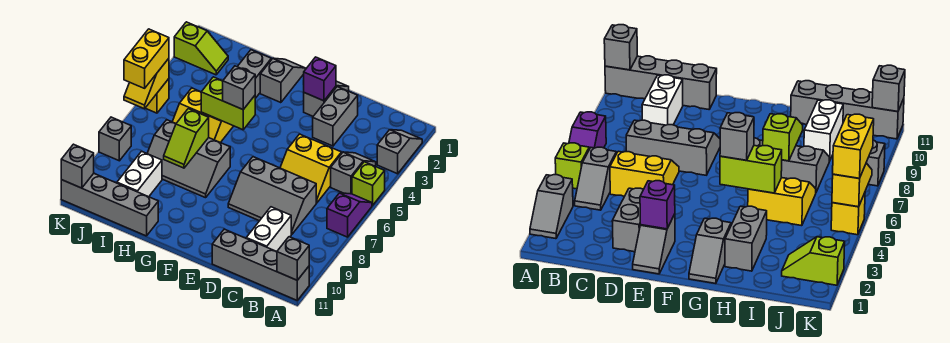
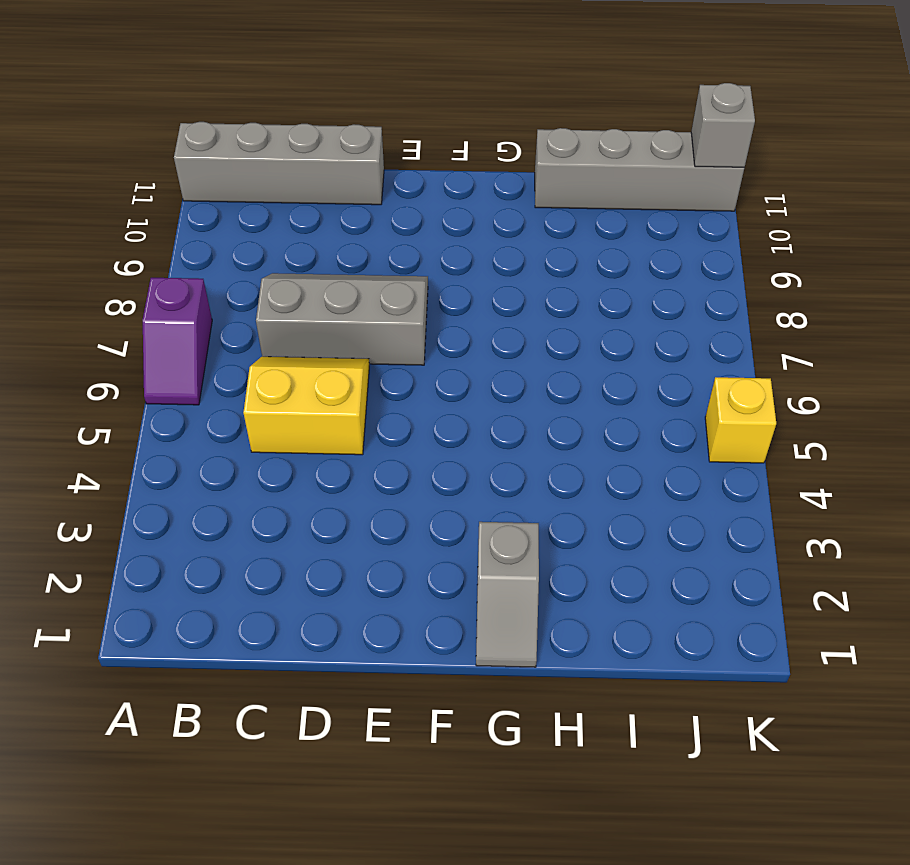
none -> grey slope A2:A3 level 1 top 3
none -> lime brick A5 level 1
none -> grey slope B4:B5 level 1 top 5

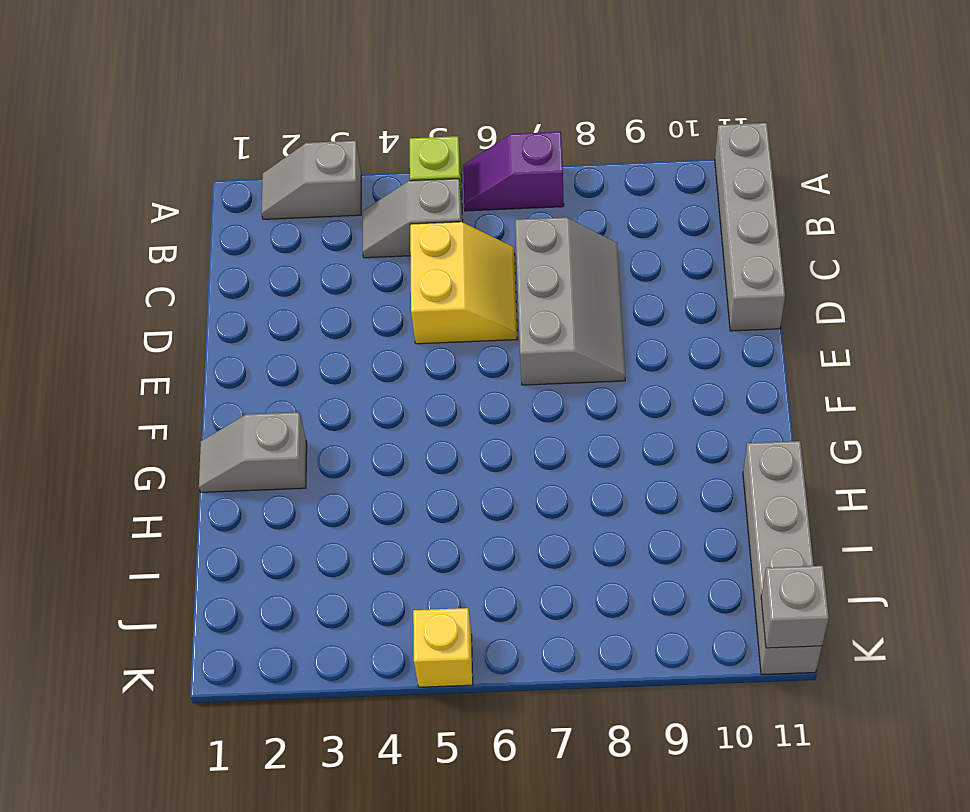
none -> white brick C9:C10 level 1
none -> grey brick D2:D3 level 1
none -> grey slope E1:E2 level 1 top 2

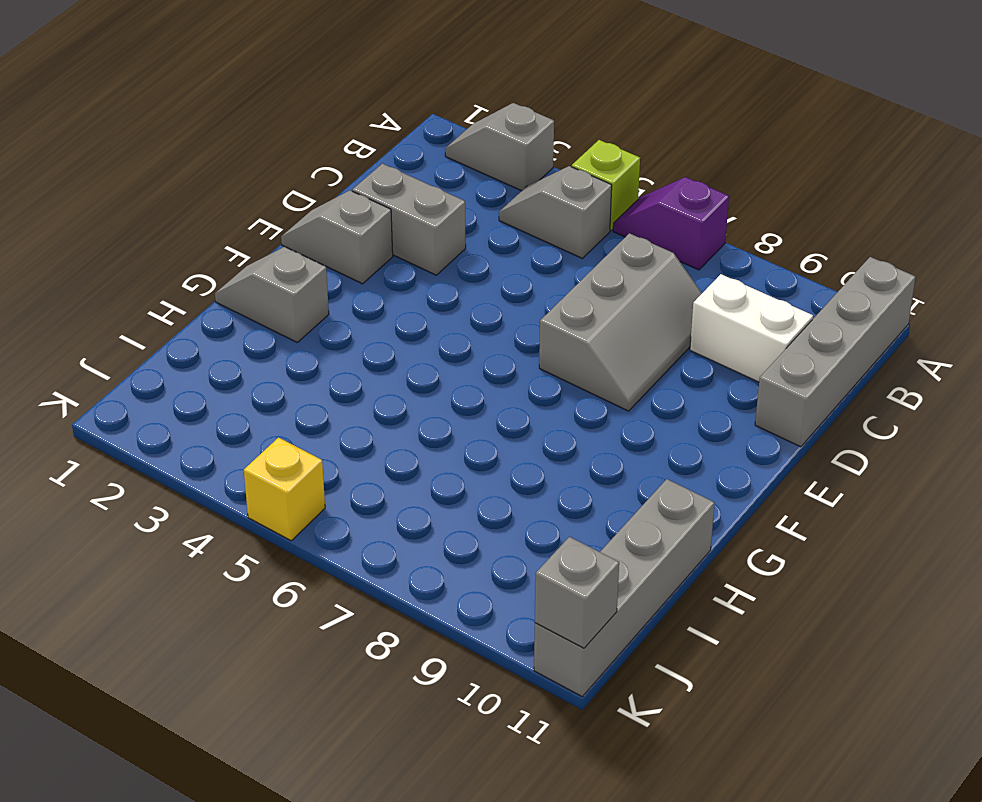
none -> yellow slope C5:D6 level 1 top 5
none -> grey slope G7:I8 level 1 top 7
none -> grey brick H2:H3 level 1

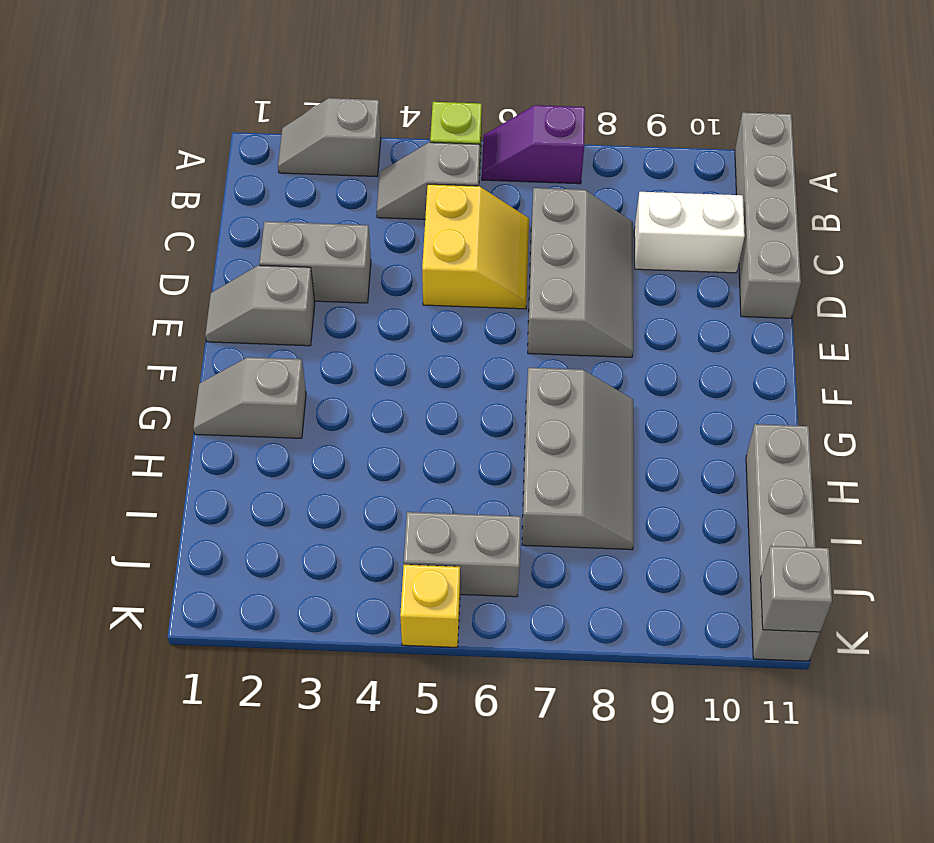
grey brick J5:J6 level 1 -> grey brick H2:H3 level 1
none -> yellow slope H5:I6 level 1 top 5
none -> white brick I9:I10 level 1
none -> lime slope J2:K2 level 1 top K

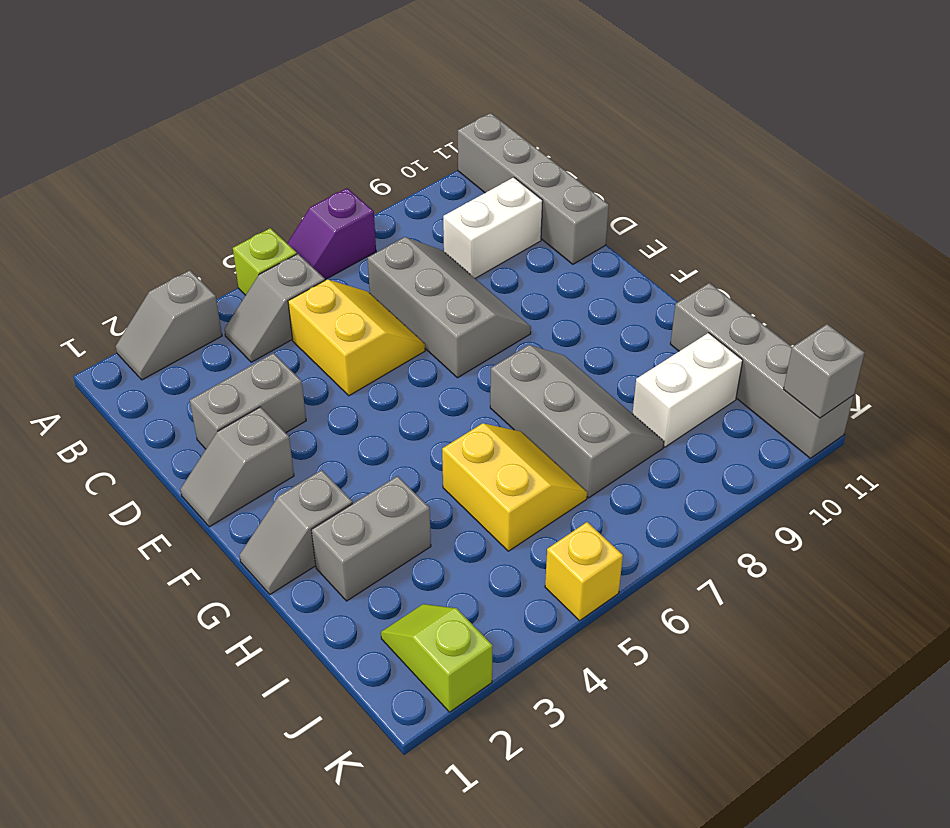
none -> grey brick K8 level 1
none -> grey brick A11 level 2
none -> purple brick E2 level 2

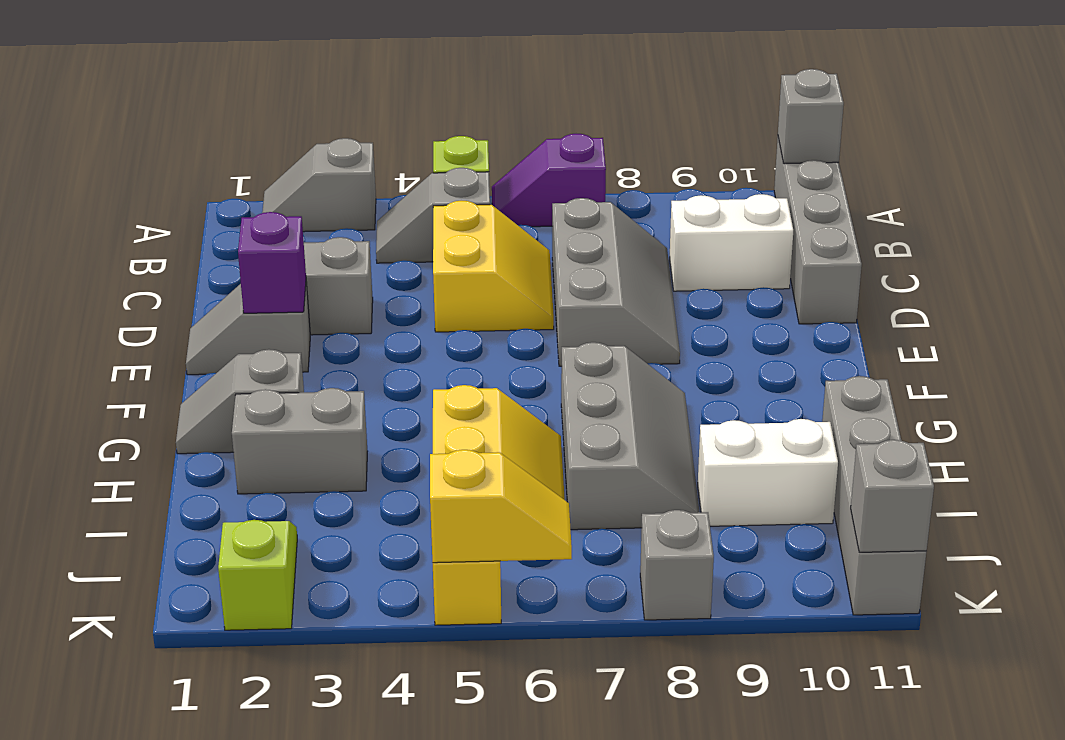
none -> lime brick G5:H5 level 2
none -> lime slope H7:H8 level 2 top 7
none -> grey brick G5 level 3

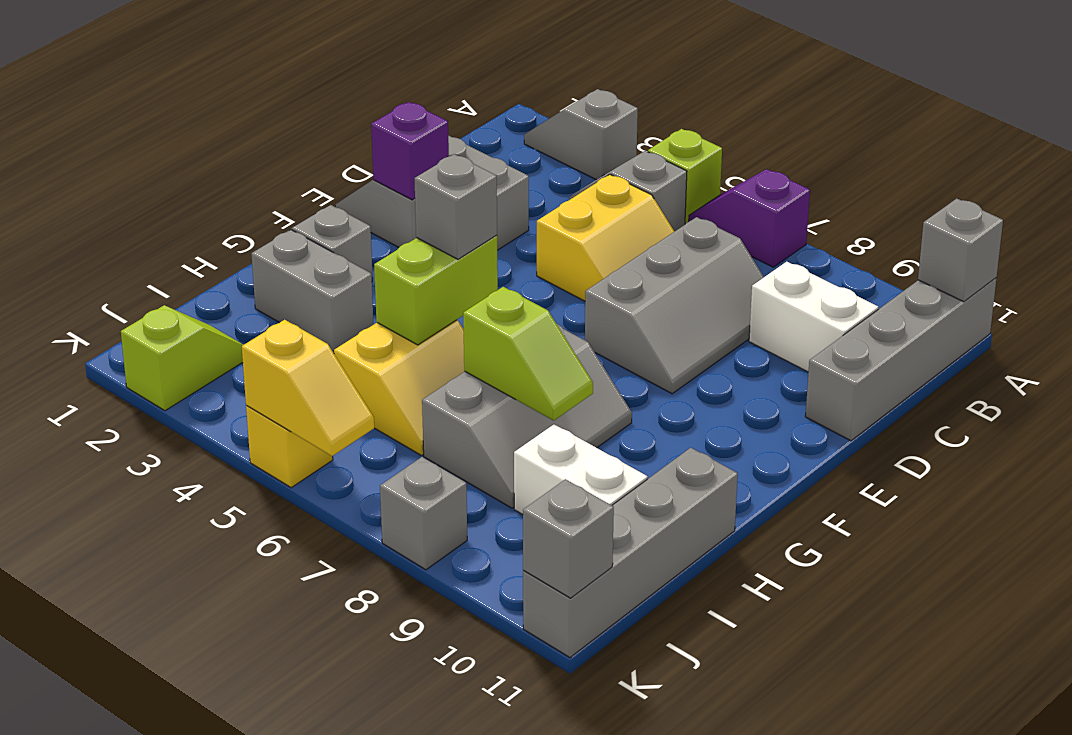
none -> yellow brick K5:K6 level 3

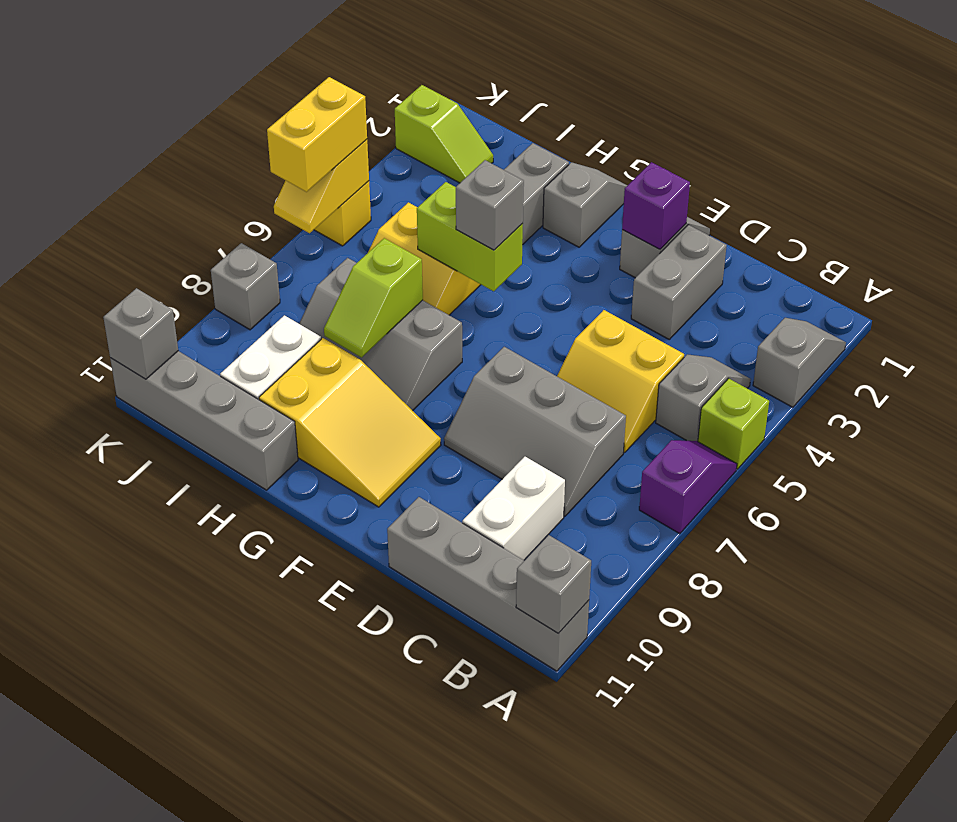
yellow slope F9:H10 level 1 top H -> none

